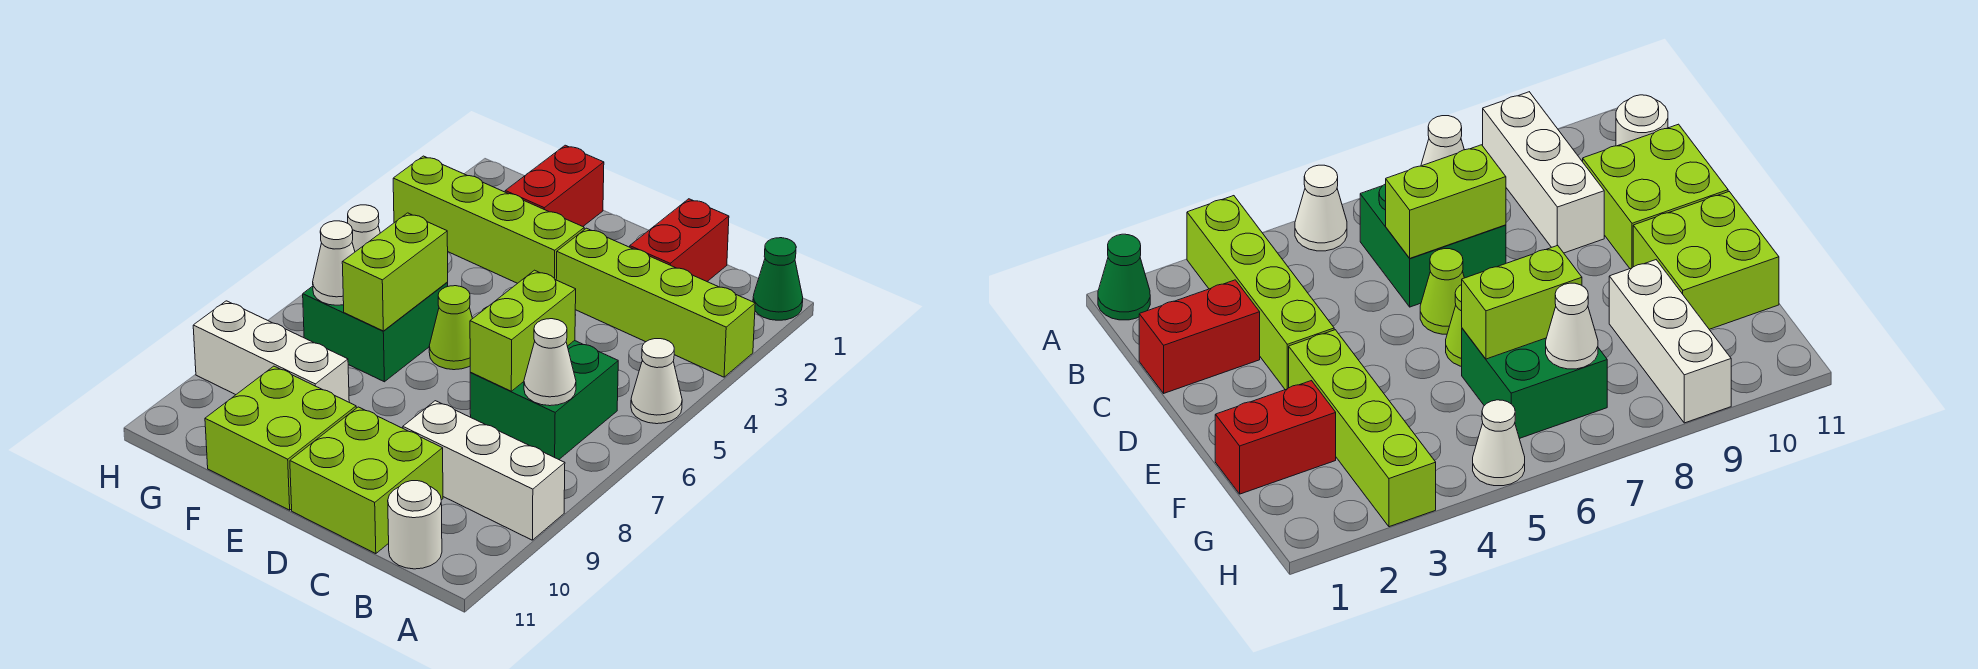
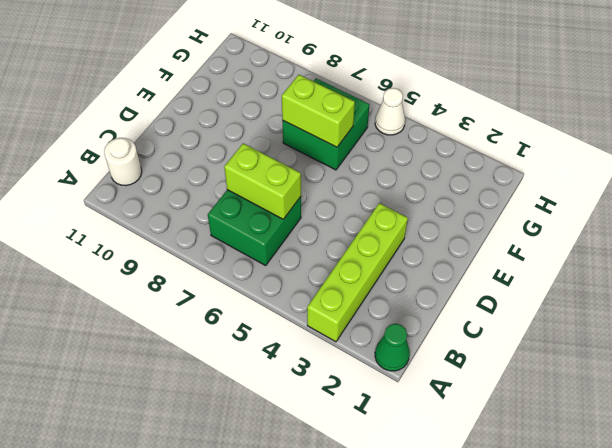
none -> white cone A5 level 1
none -> white brick A9:C9 level 1
none -> red brick C1:C2 level 1

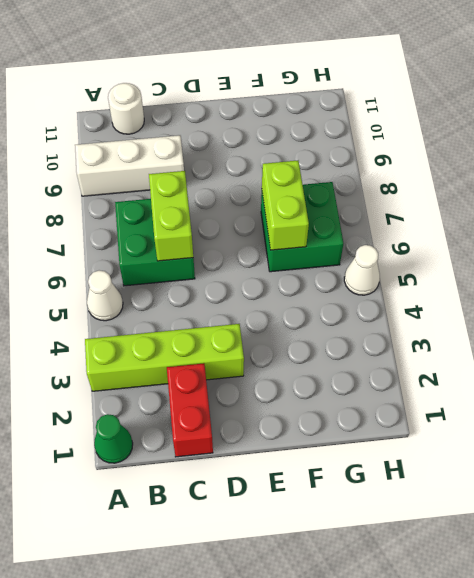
none -> lime brick C10:D11 level 1
none -> lime cone D6 level 1
none -> lime brick E3:H3 level 1

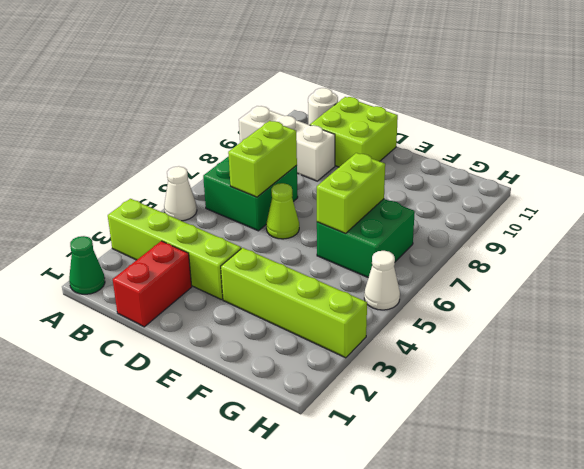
none -> lime cone E6 level 1
none -> lime brick E10:F11 level 1
none -> red brick F1:F2 level 1

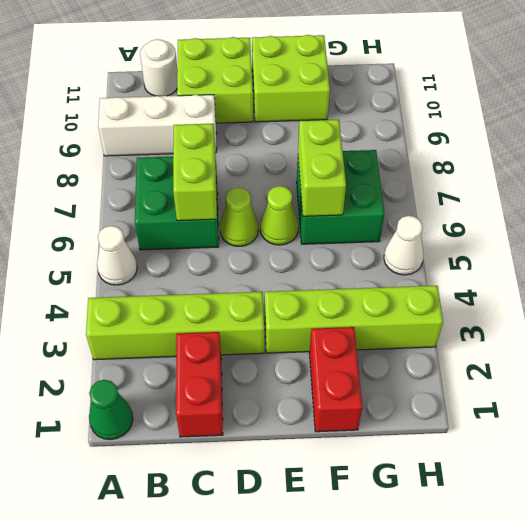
none -> white brick F9:H9 level 1
none -> white cone B7 level 2
none -> white cone G7 level 2

